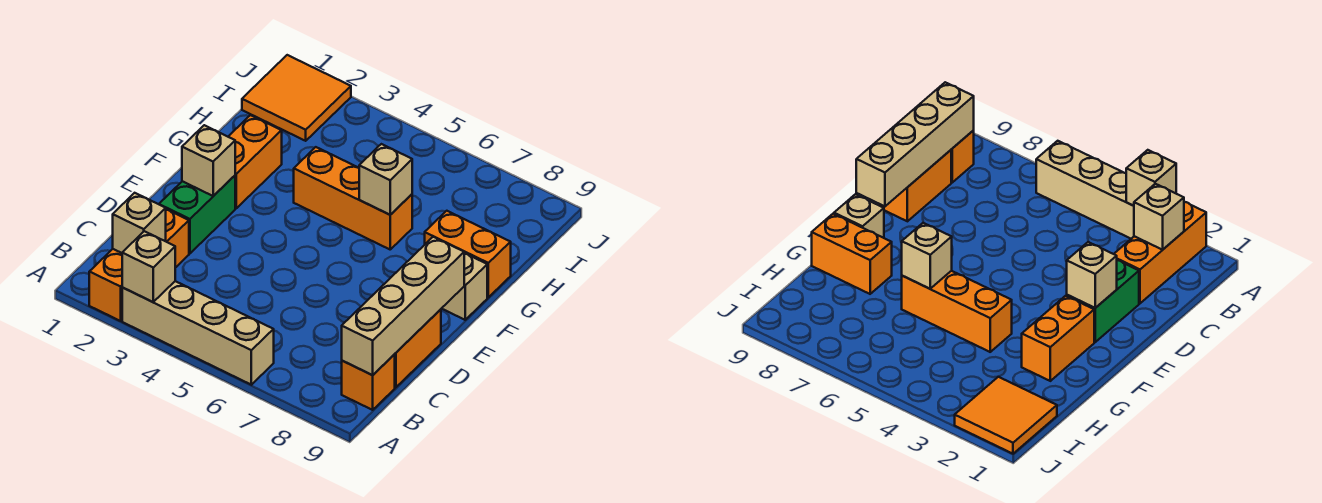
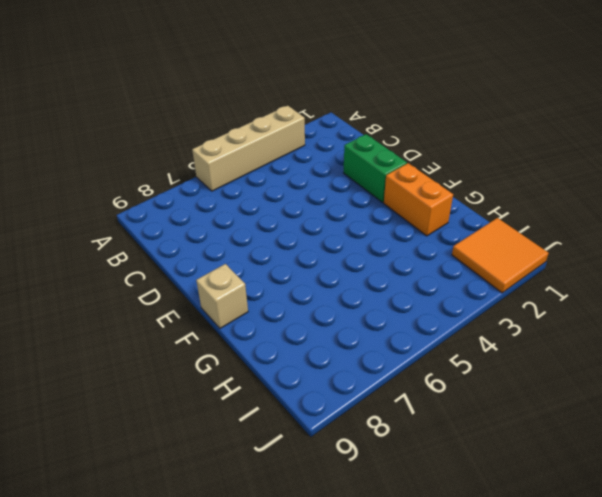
none -> orange brick A2:C2 level 1
none -> orange brick B9 level 1
none -> orange brick C9:D9 level 1

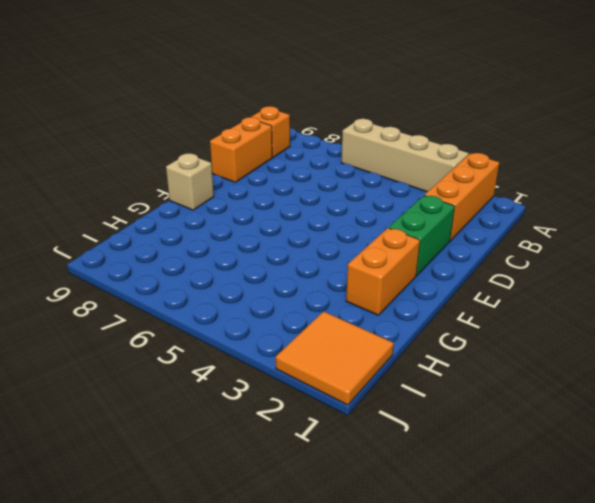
none -> orange brick G4:G6 level 1
none -> orange brick G8:G9 level 1
none -> tan brick A3 level 2

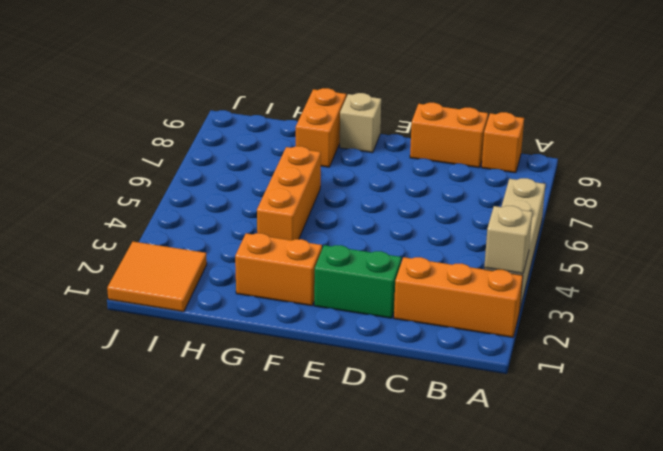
none -> tan brick B2 level 2
none -> tan brick B9:E9 level 2
none -> tan brick E2 level 2

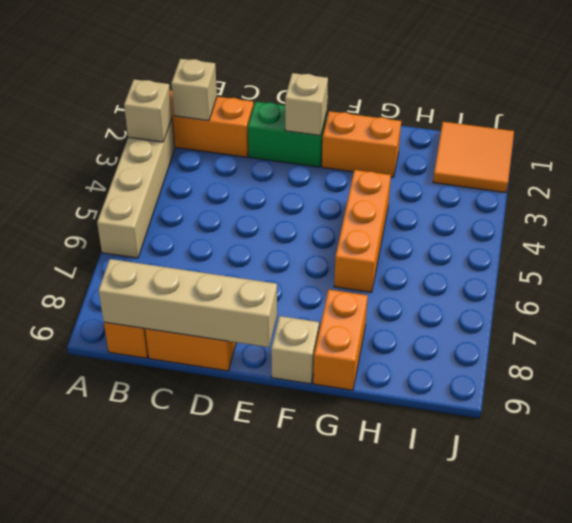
none -> tan brick G6 level 2

